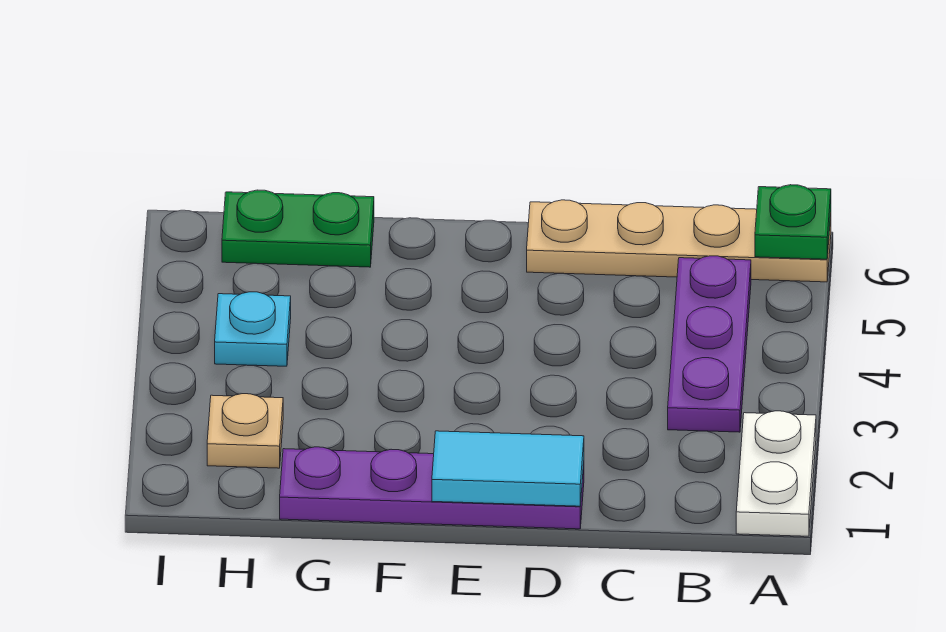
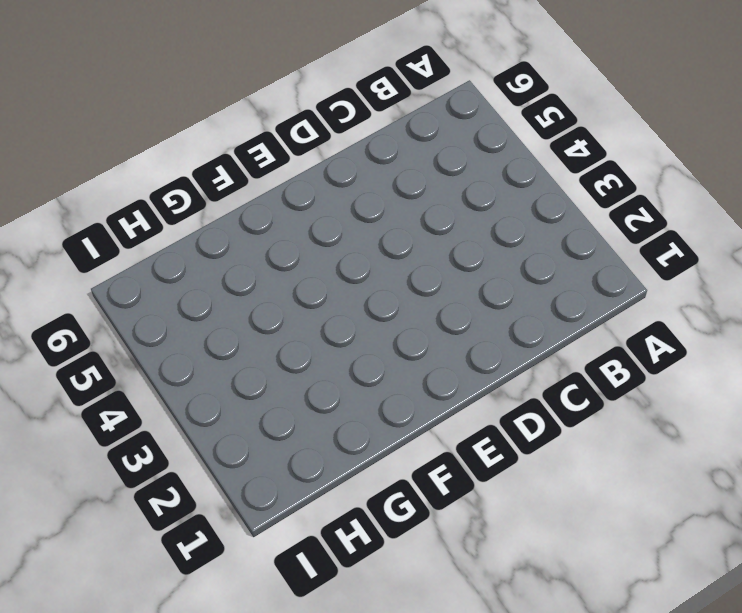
none -> white plate A1:A2 level 1
none -> tan plate A6:D6 level 1

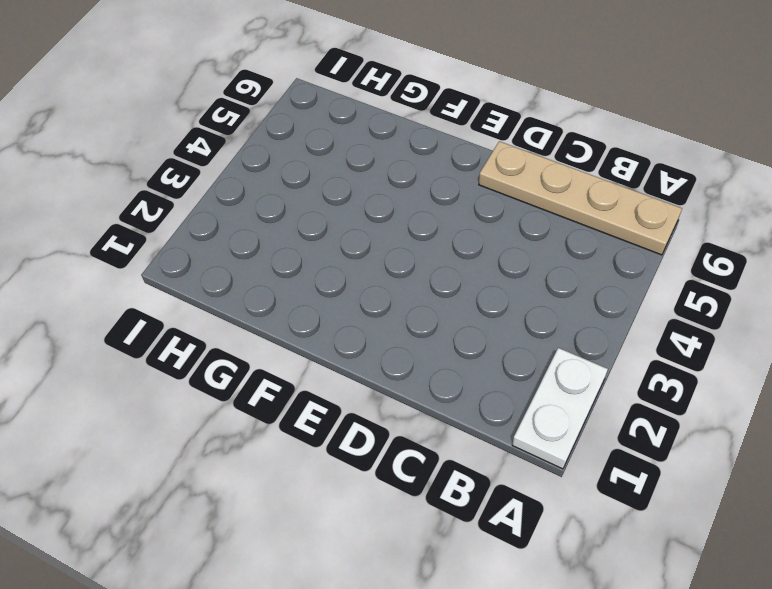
none -> purple plate B3:B5 level 1
none -> purple plate D1:G1 level 1

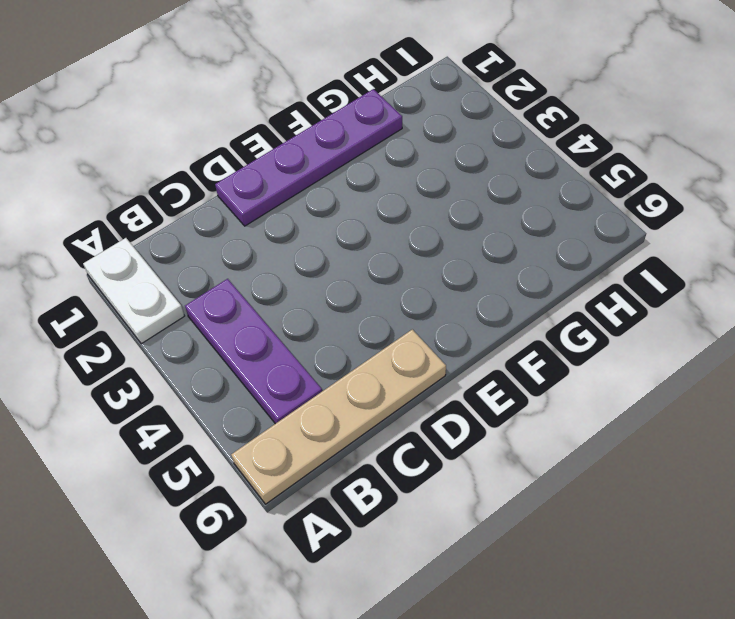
none -> green plate G6:H6 level 1
none -> tan plate H2 level 1

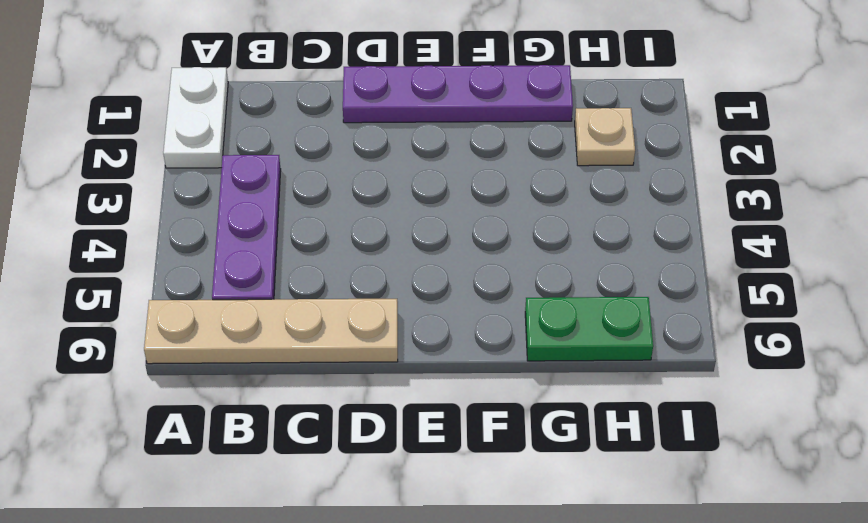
none -> cyan plate H4 level 1
none -> green plate A6 level 2

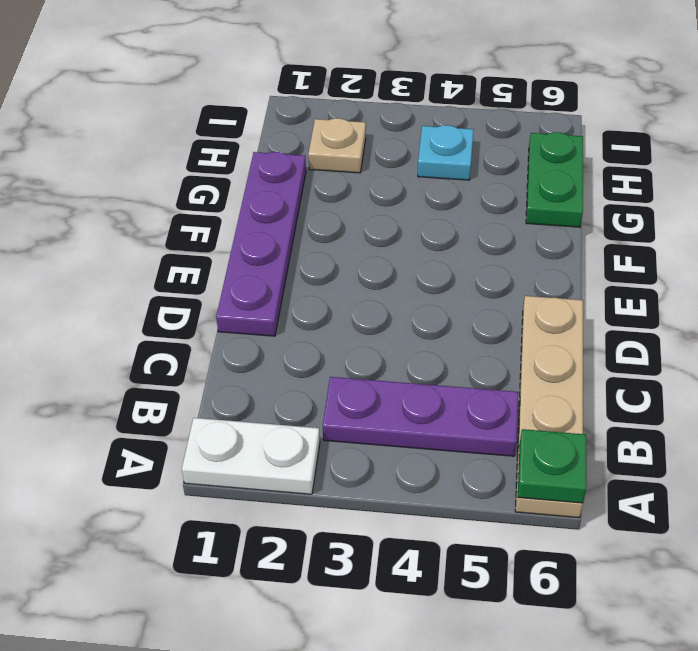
none -> cyan tile D1:E1 level 2

